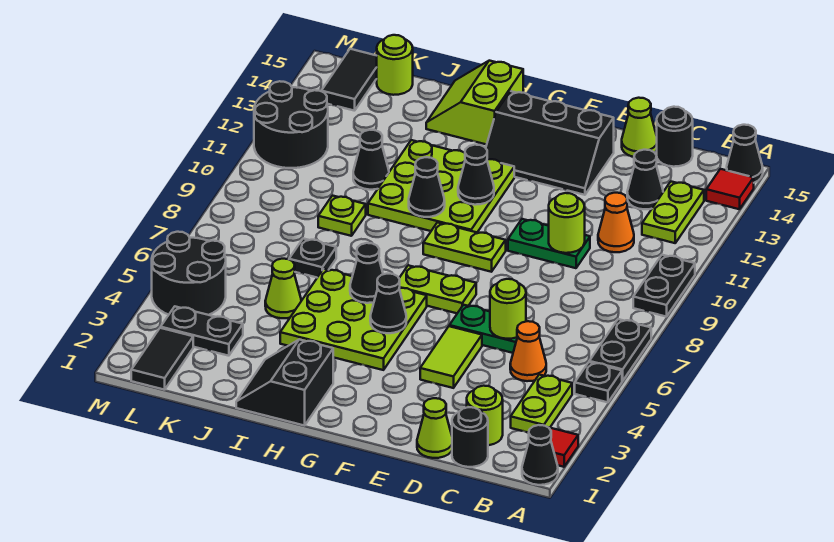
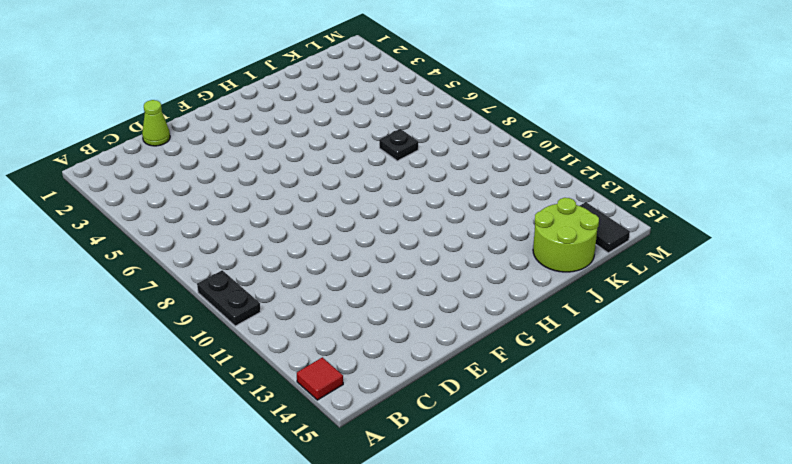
lime round brick J14:K15 level 1 -> lime round brick K15 level 1
none -> black cone A1 level 1
none -> red tile A2 level 1
none -> black plate A5 level 1
none -> black plate A6:A7 level 1

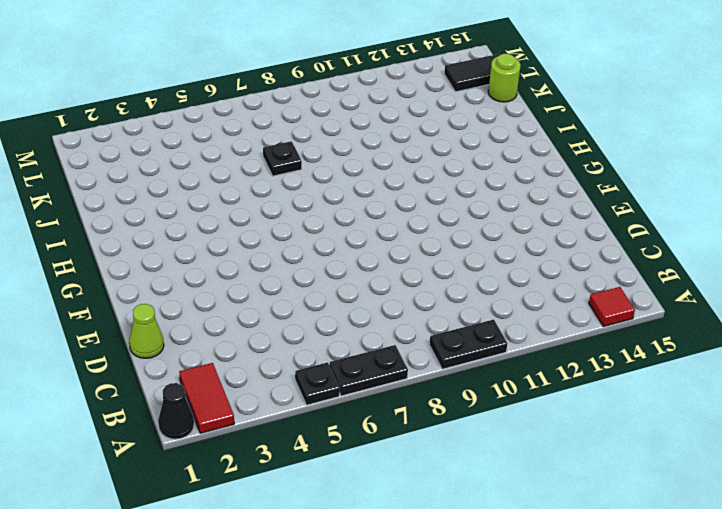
red tile A2:B2 level 1 -> red tile A2 level 1
none -> black cone A15 level 1
none -> lime plate B3:B4 level 1
none -> lime plate B12:B13 level 1
none -> black round brick C1 level 1

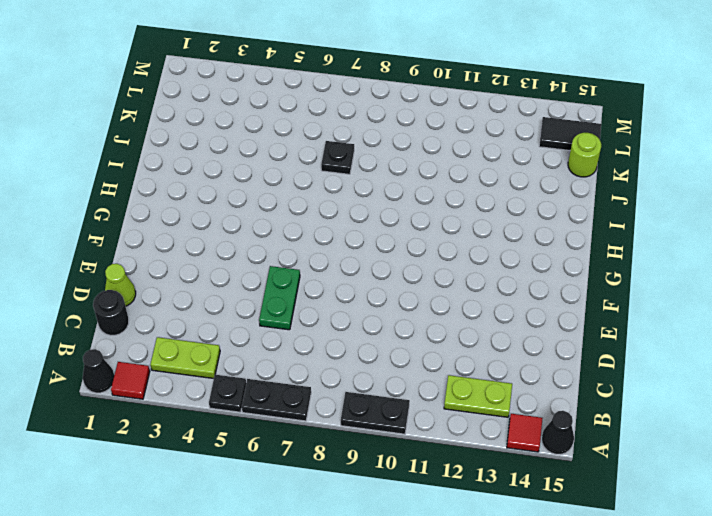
none -> lime round brick C2 level 1
none -> orange cone C5 level 1
none -> orange cone C11 level 1
none -> black cone C13 level 1

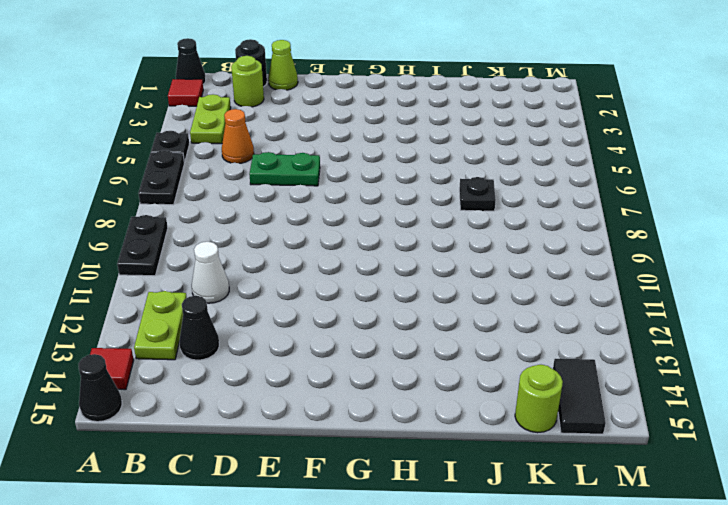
white cone C11 level 1 -> orange cone C11 level 1
none -> black round brick C15 level 1
none -> green plate D10:E10 level 1
none -> lime cone D15 level 1
none -> lime tile E4:E5 level 1

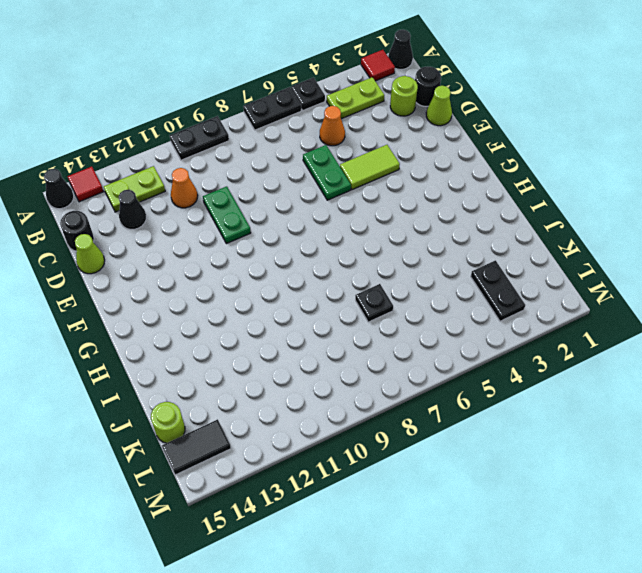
none -> black slope E13:G14 level 1 top 14
none -> lime plate F7:G7 level 1
none -> lime plate F9:G9 level 1
none -> lime plate G4:I6 level 1

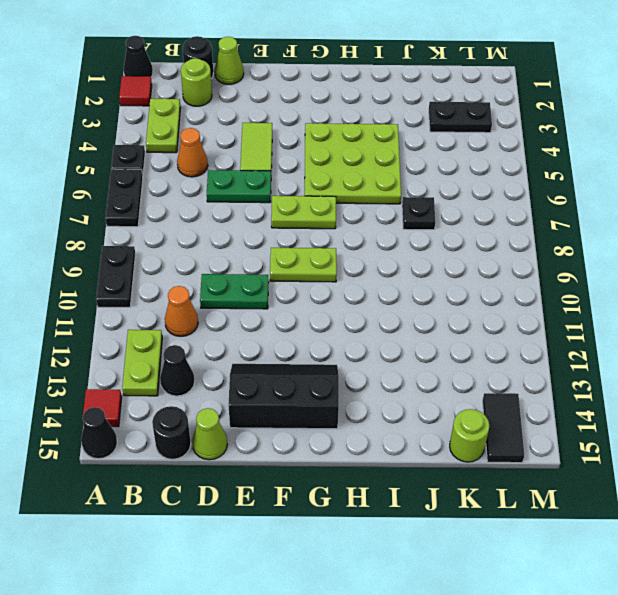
none -> lime plate G10:I12 level 1
none -> black slope H1:I2 level 1 top H
none -> lime slope H14:I15 level 1 top H
none -> lime cone J5 level 1

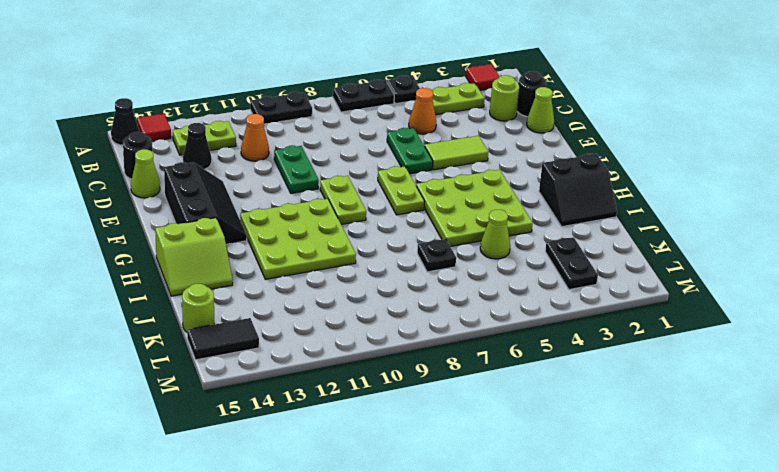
none -> black cone A1 level 1
none -> lime plate J9 level 1
none -> black cone J11 level 1
none -> black tile L1:L2 level 1

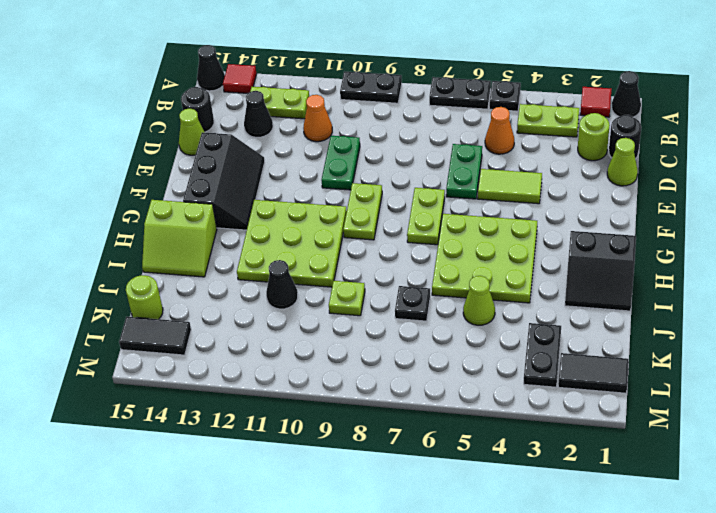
none -> black round brick L4:M5 level 1
none -> black round brick L11:M12 level 1
none -> lime round brick D6 level 2
none -> lime round brick D10 level 2

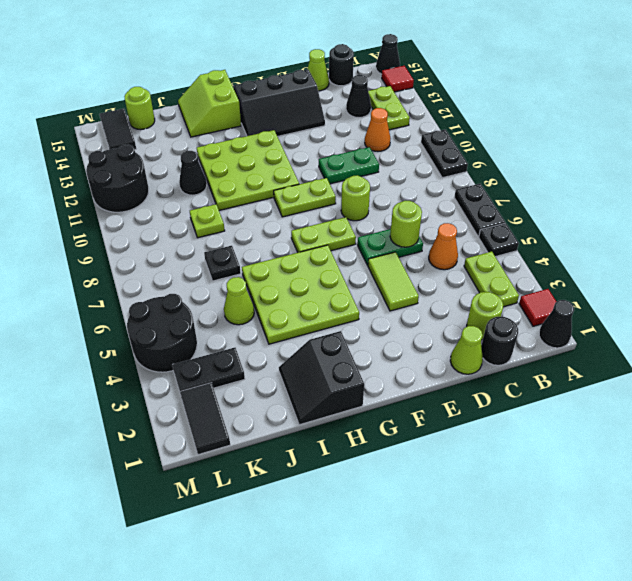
lime round brick E8 level 1 -> lime round brick D10 level 2
none -> black cone G5 level 2
none -> black cone G11 level 2
none -> black cone H6 level 2
none -> black cone H10 level 2

